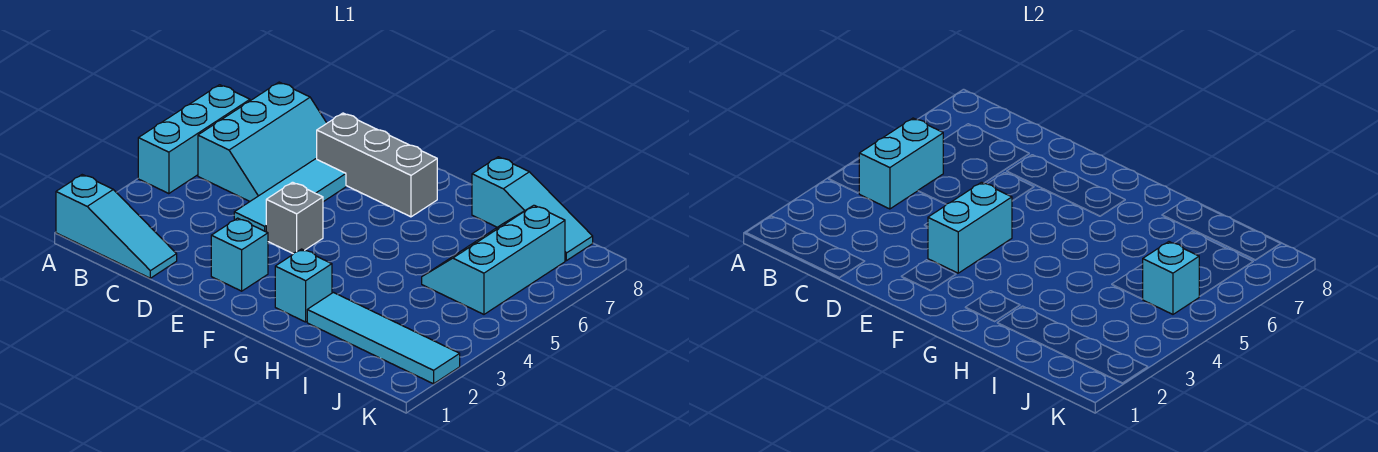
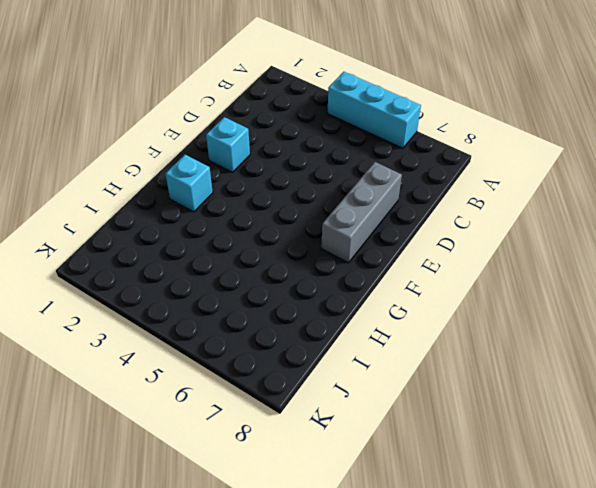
none -> cyan slope A1:C1 level 1 top A
none -> cyan slope B5:C7 level 1 top B
none -> cyan tile D4:D6 level 1

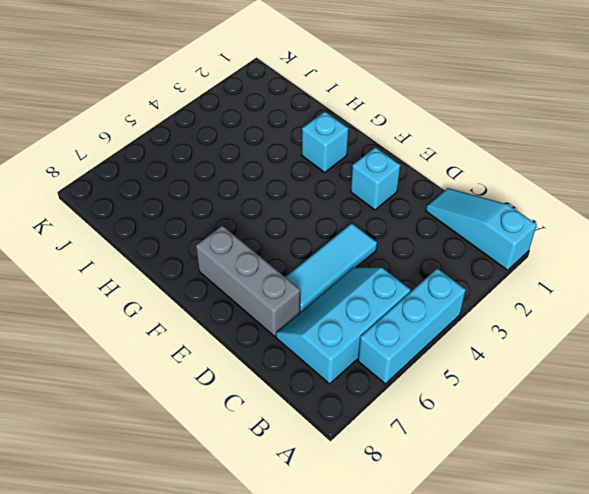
none -> grey brick E4 level 1
none -> cyan tile H2:K2 level 1
none -> cyan slope H8:J8 level 1 top H

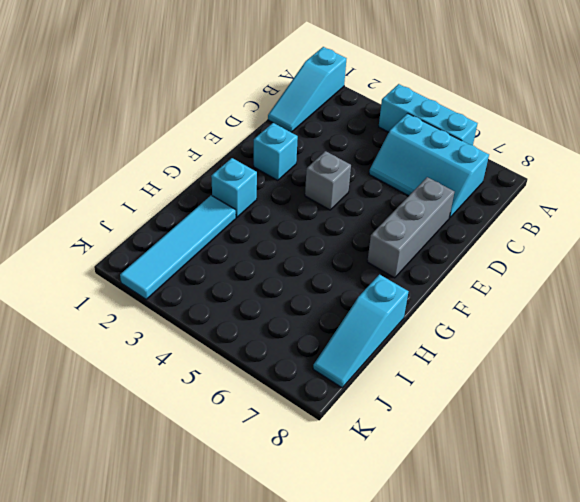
none -> cyan tile D4:D6 level 1
none -> cyan slope I5:J7 level 1 top J
none -> cyan brick B4:B5 level 2

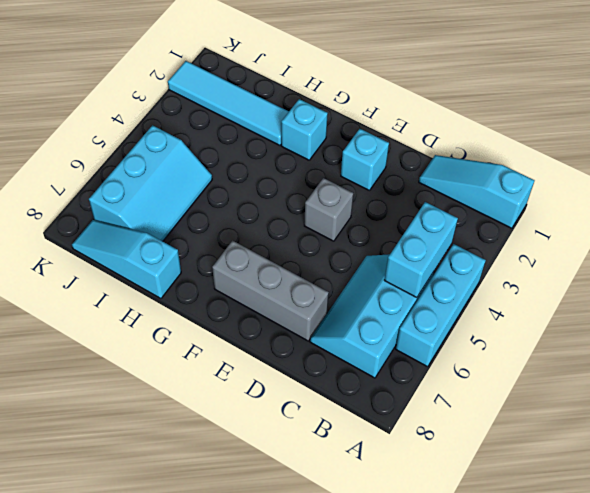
none -> cyan tile D4:D6 level 1
none -> cyan brick E3:E4 level 2
none -> cyan brick J5 level 2

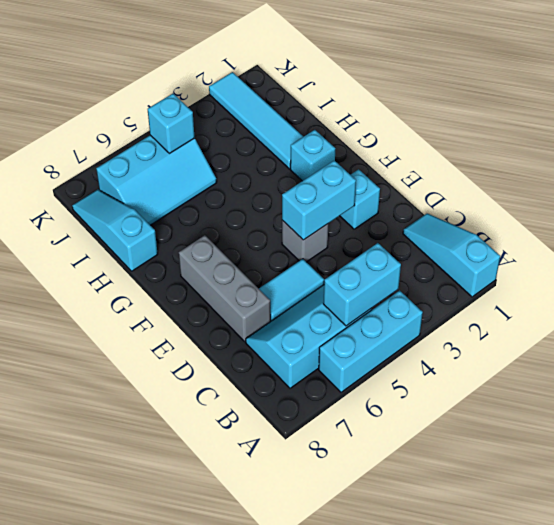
cyan tile D5:D6 level 1 -> cyan tile D4:D6 level 1

